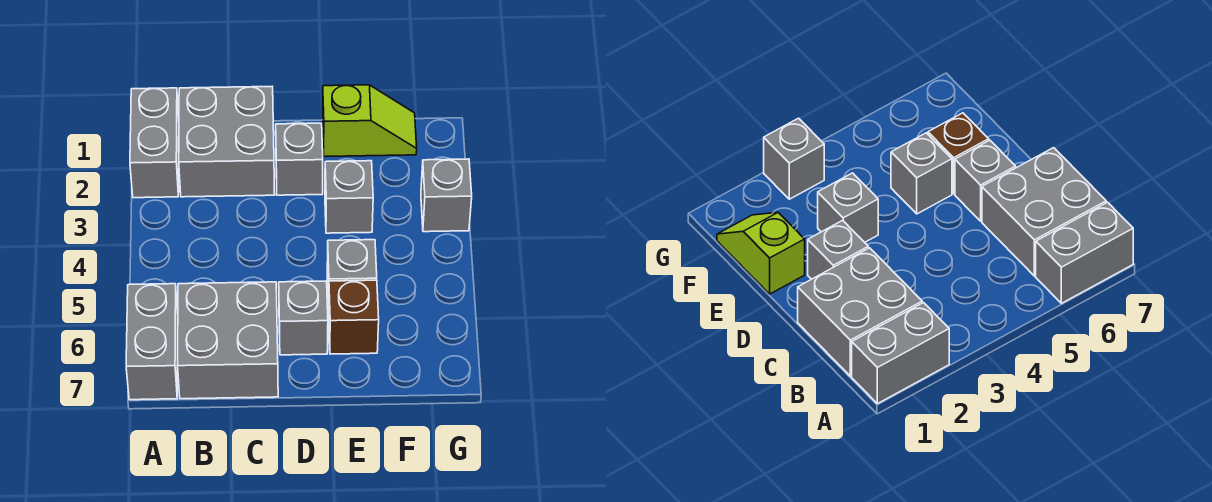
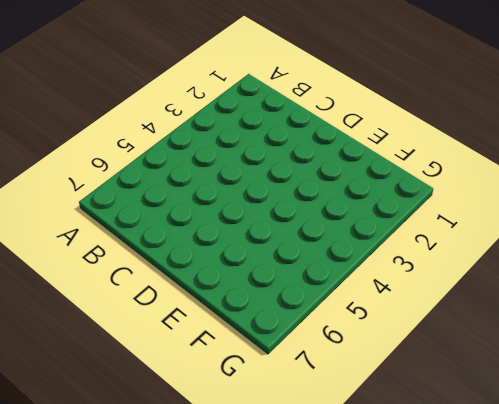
none -> grey brick A1:A2 level 1
none -> grey brick A6:A7 level 1

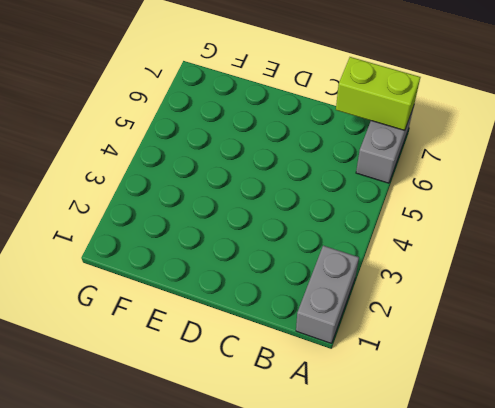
lime brick A7:B7 level 2 -> none
none -> grey brick B1:C2 level 1
none -> grey brick B6:C7 level 1

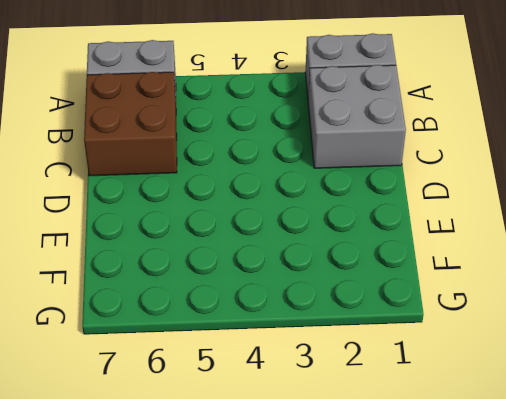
brown brick B6:C7 level 1 -> grey brick B6:C7 level 1
none -> grey brick D2 level 1
none -> grey brick D6 level 1

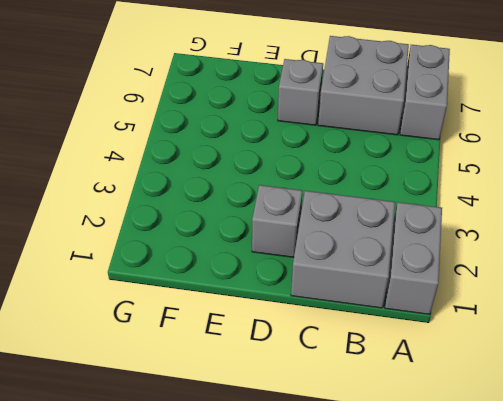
none -> lime slope E1:F1 level 1 top E
none -> grey brick E3 level 1

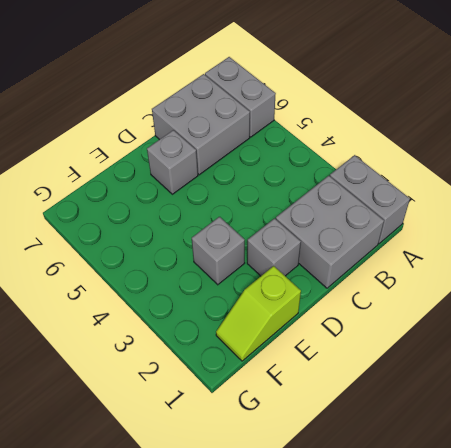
none -> grey brick E5 level 1
none -> brown brick E6 level 1

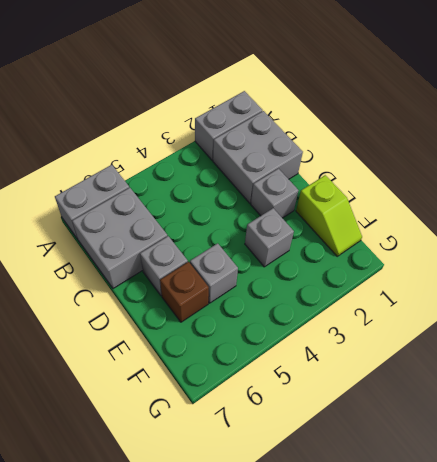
none -> grey brick G3 level 1

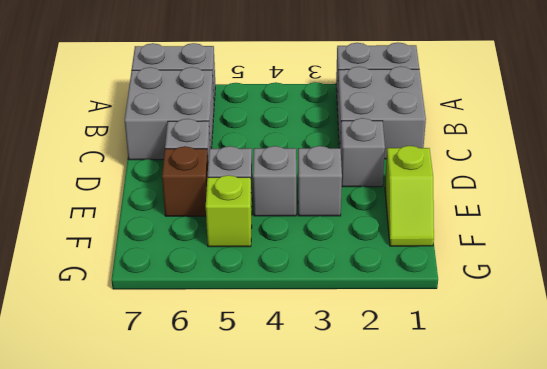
grey brick E4 level 1 -> grey brick G3 level 1
lime brick F5 level 1 -> none

